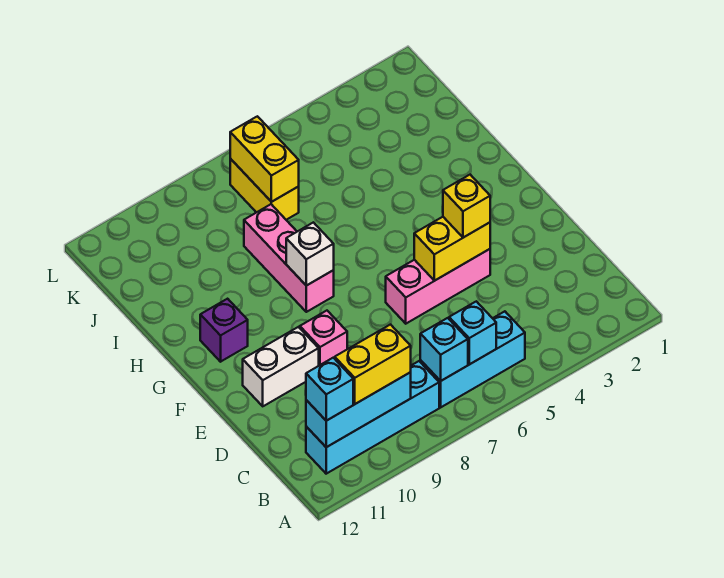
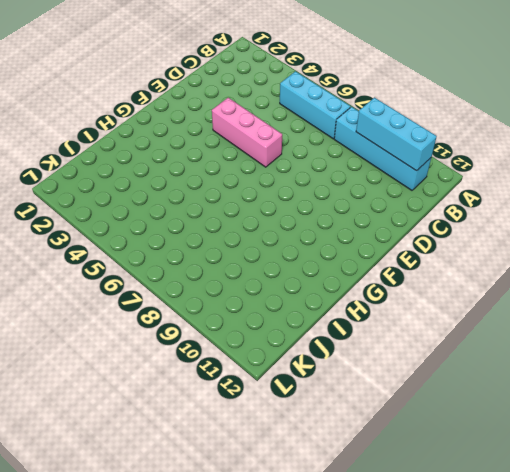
none -> pink brick E9 level 1
none -> white brick E10:E11 level 1
none -> pink brick G8:I8 level 1

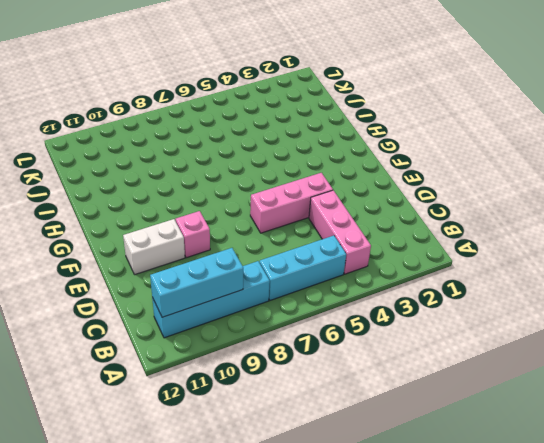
pink brick B4:D4 level 1 -> pink brick G8:I8 level 1
none -> purple brick G11 level 1
none -> yellow brick J7:K7 level 1
none -> cyan brick B6 level 2

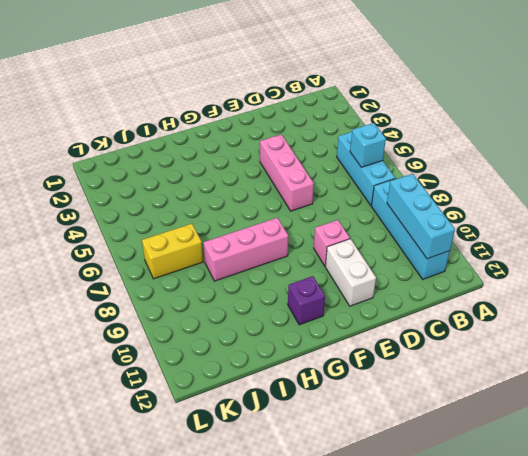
none -> cyan brick B7 level 2
none -> yellow brick E4:E5 level 2
none -> white brick G8 level 2

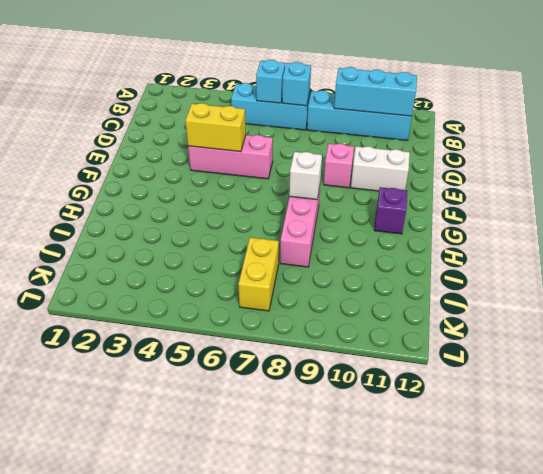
none -> yellow brick J7:K7 level 2
none -> yellow brick B9:B10 level 3
none -> cyan brick B11 level 3

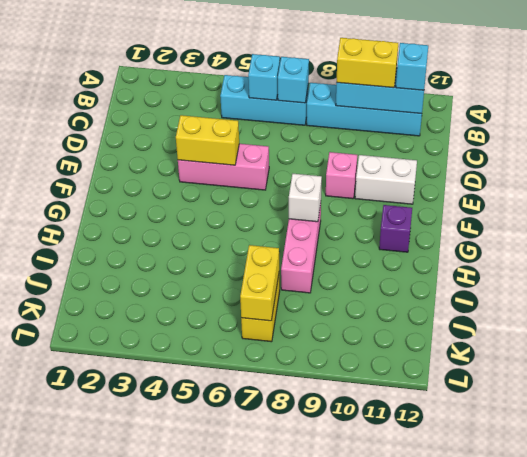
none -> yellow brick E4 level 3

